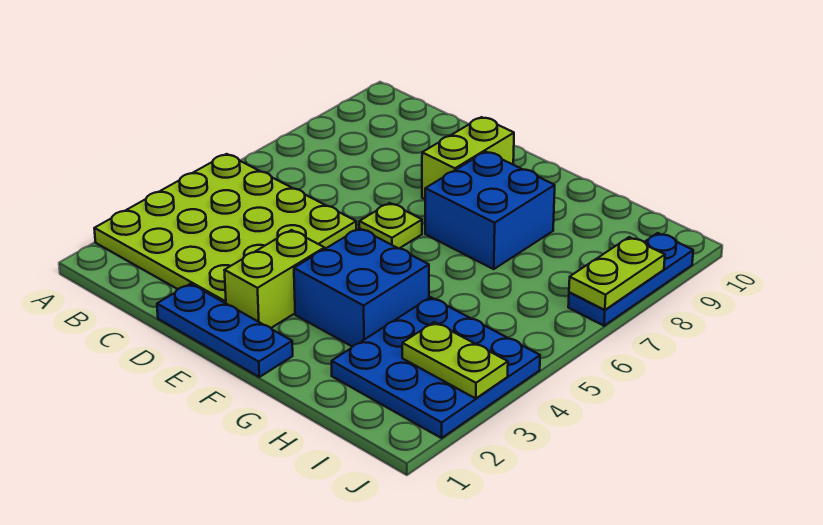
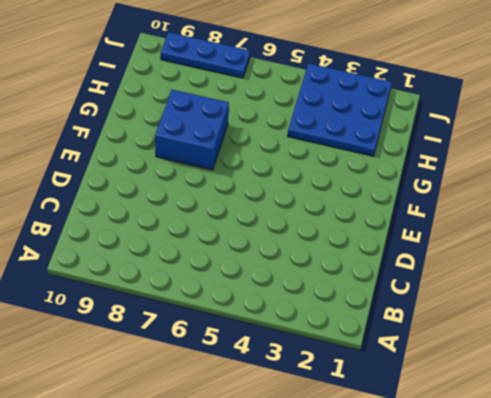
none -> lime plate A2:D5 level 1
none -> blue plate D1:F1 level 1

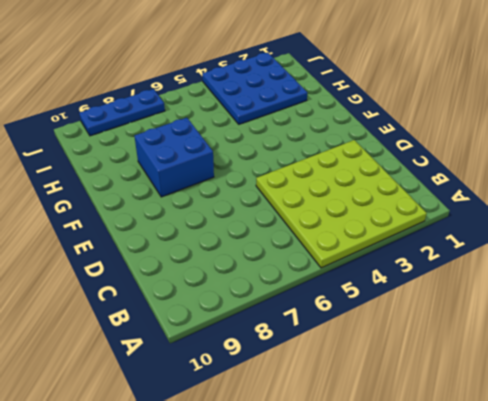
none -> blue plate D1:F1 level 1
none -> lime brick E2:E3 level 1

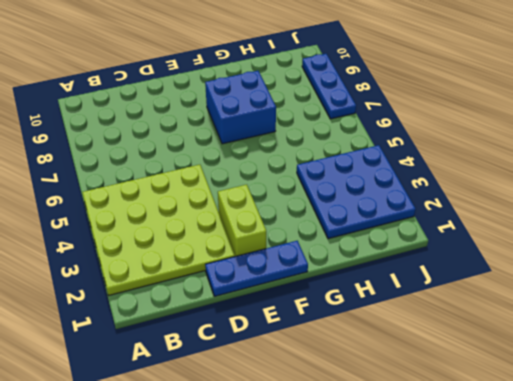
none -> lime plate E6 level 1
none -> lime brick E8:E9 level 1

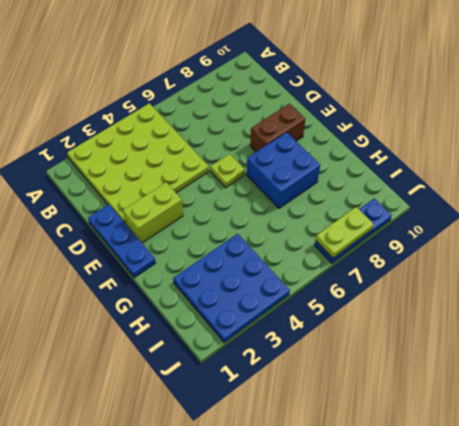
brown brick E8:E9 level 1 -> lime brick E8:E9 level 1
none -> blue brick F3:G4 level 1
none -> lime plate I3:J3 level 2

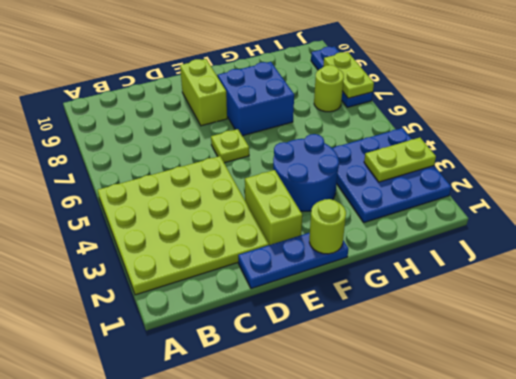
lime round brick F1 level 2 -> none
blue round brick F3:G4 level 1 -> blue brick F3:G4 level 1
lime round brick I7 level 1 -> none

